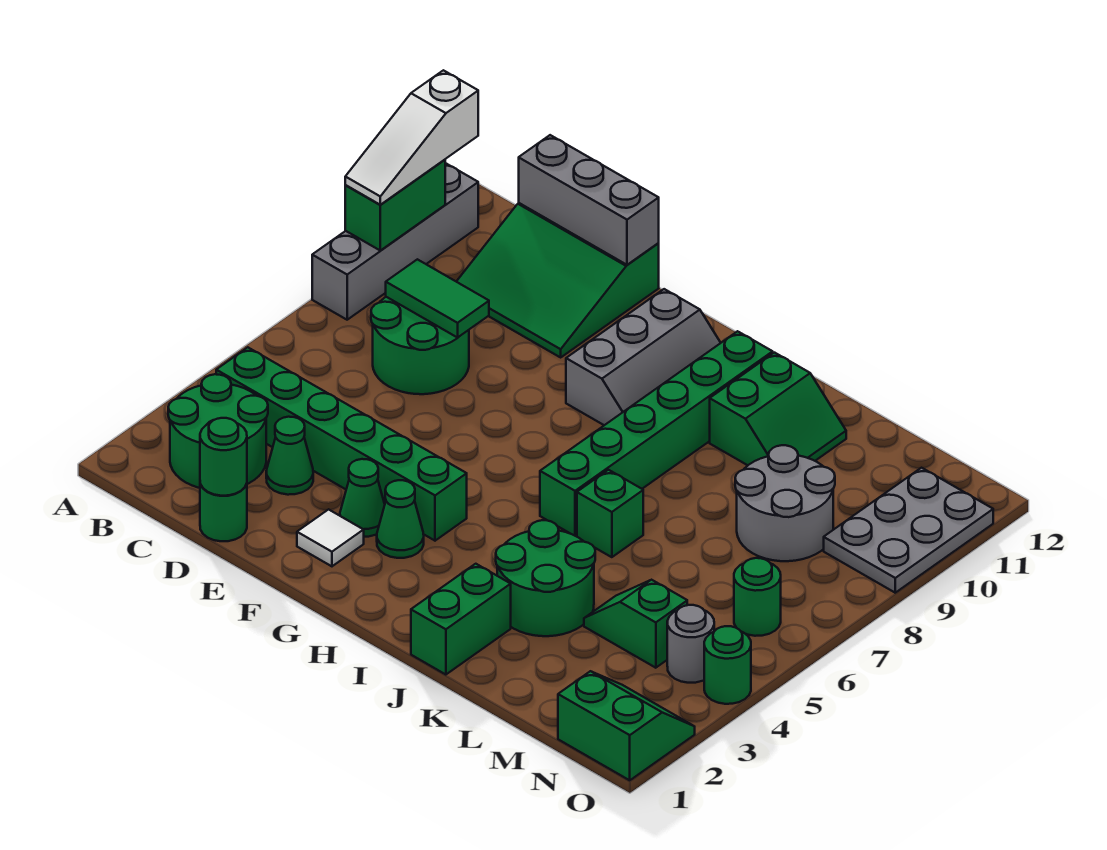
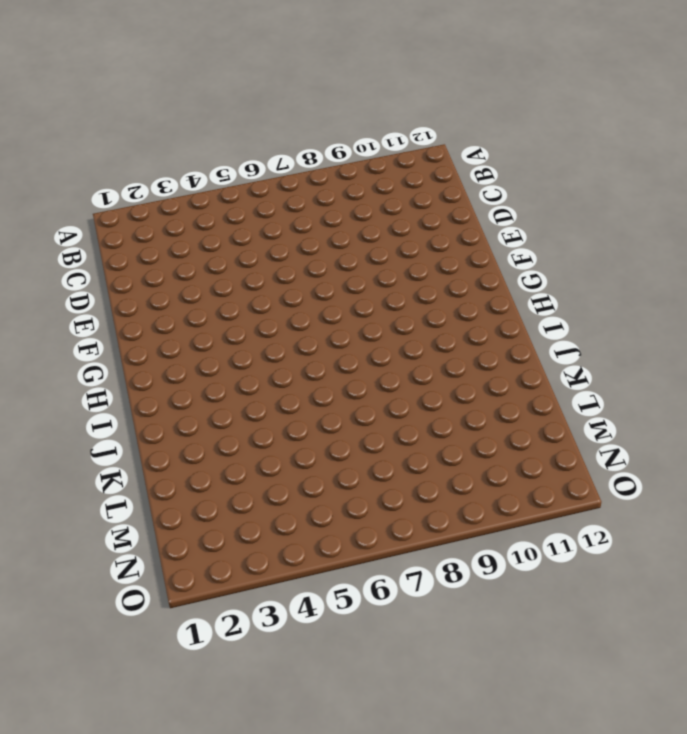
none -> grey brick A8:A11 level 1
none -> green round brick B2:C3 level 1
none -> green brick B4:G4 level 1

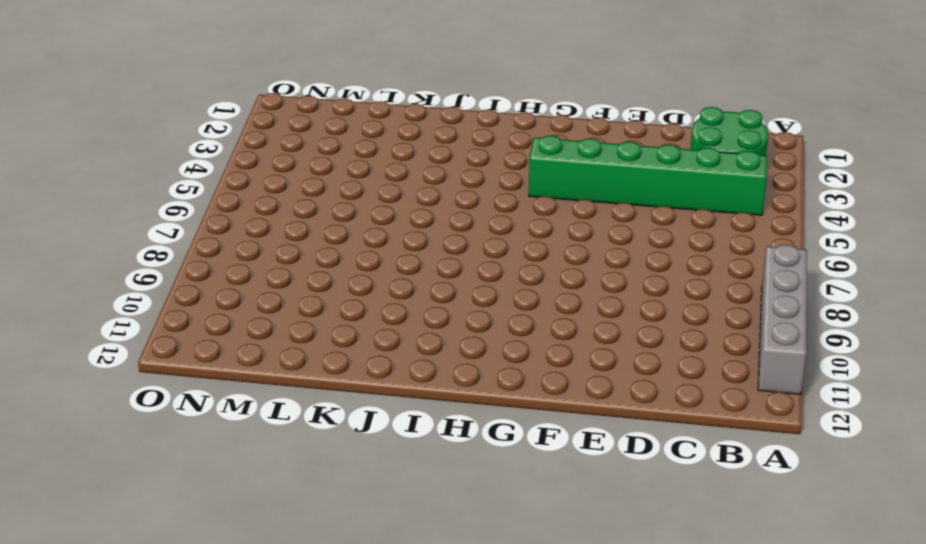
none -> green round brick C7:D8 level 1
none -> green slope C10:E12 level 1 top 12
none -> green round brick D1 level 1

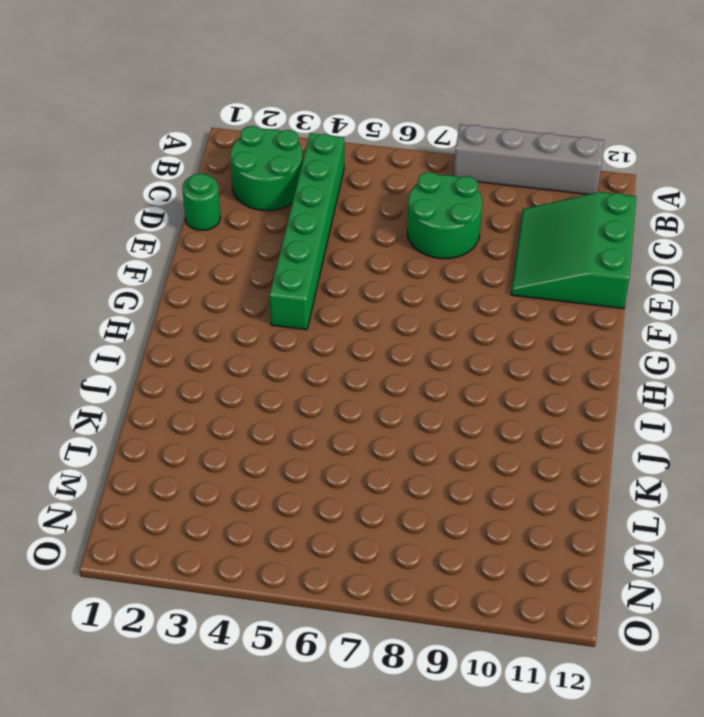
none -> green cone D3 level 1
none -> white tile F2 level 1
none -> green cone F3 level 1

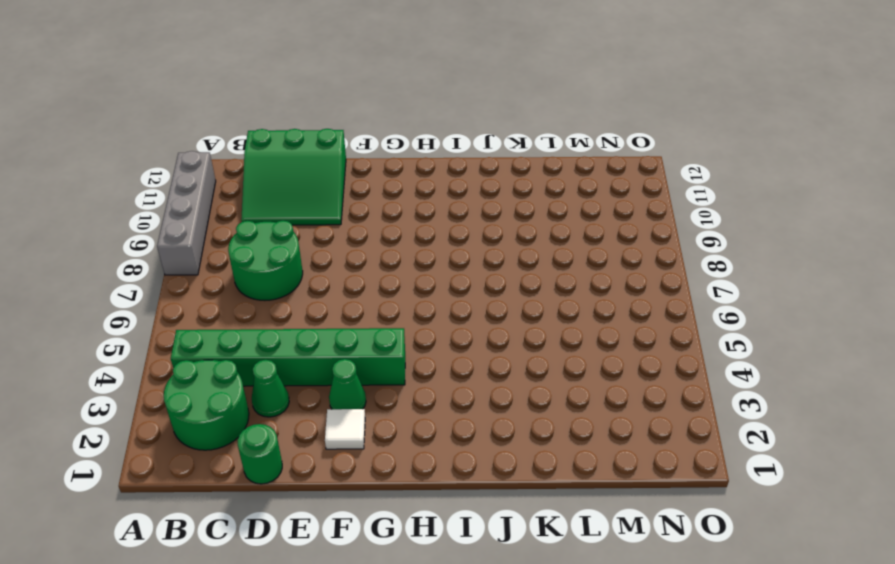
none -> green cone G3 level 1
none -> grey slope G9:H11 level 1 top G
none -> green brick I6:I11 level 1

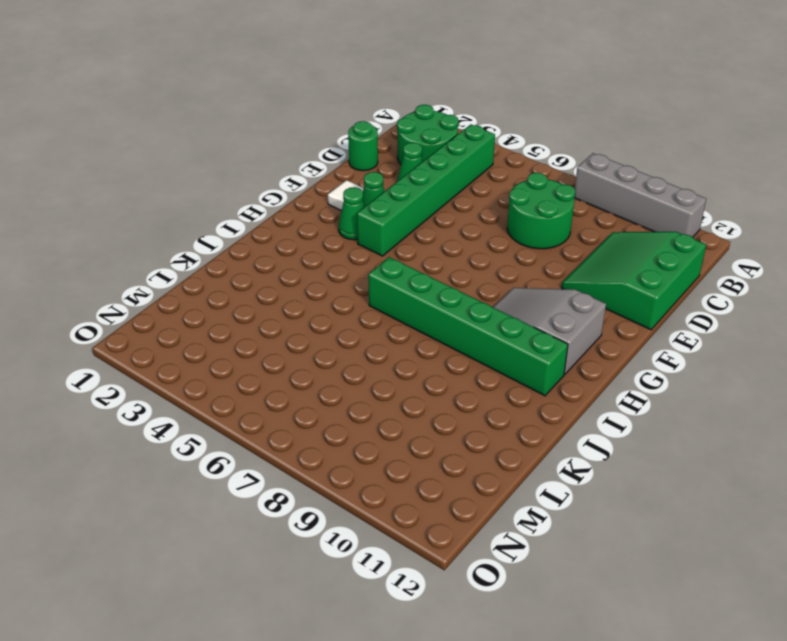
grey slope G9:H11 level 1 top 11 -> grey slope G9:H11 level 1 top G
none -> green brick J1:J2 level 1
none -> green round brick J3:K4 level 1
none -> green brick J6 level 1

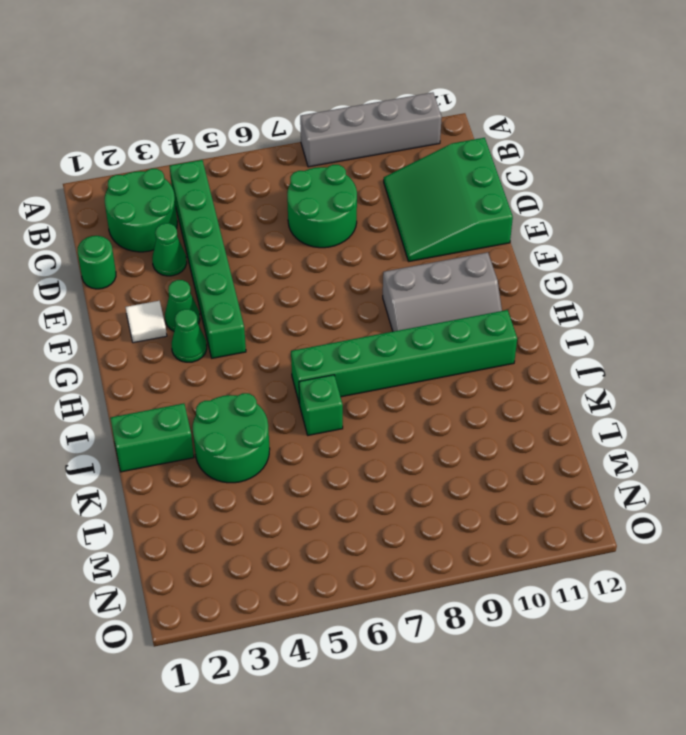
none -> green slope J10:K11 level 1 top J
none -> green slope L4:M4 level 1 top M
none -> grey round brick L8:M9 level 1

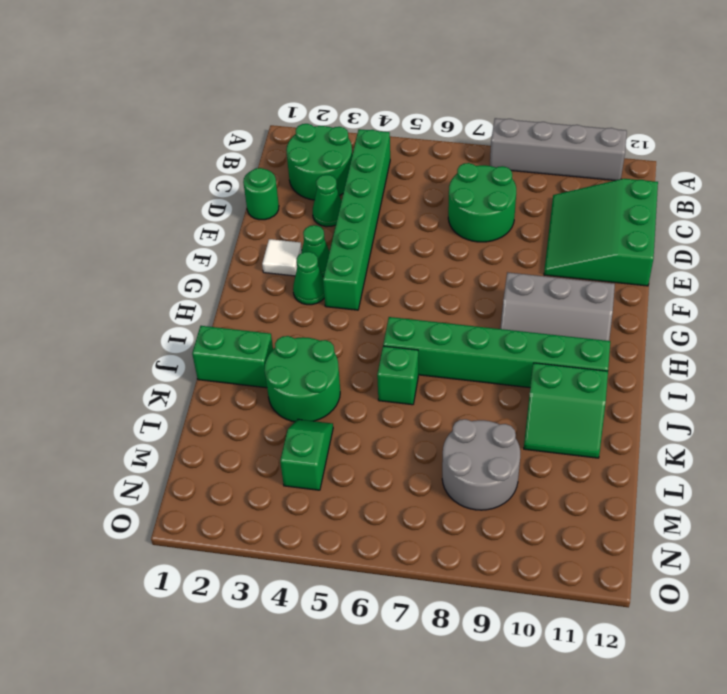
none -> green slope N1:O2 level 1 top 1
none -> grey round brick N4 level 1
none -> green round brick N6 level 1

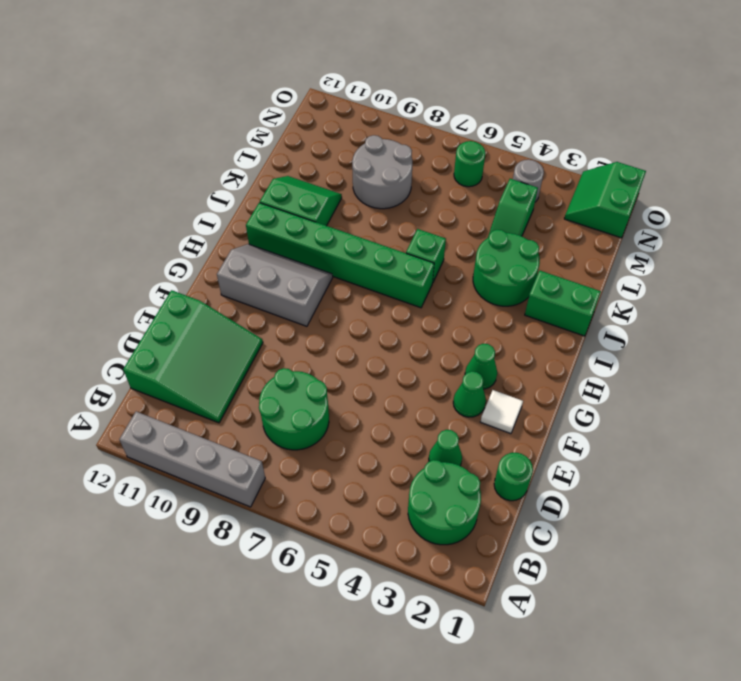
none -> green brick B4:G4 level 1
none -> grey plate N9:O11 level 1
none -> green round brick O4 level 1

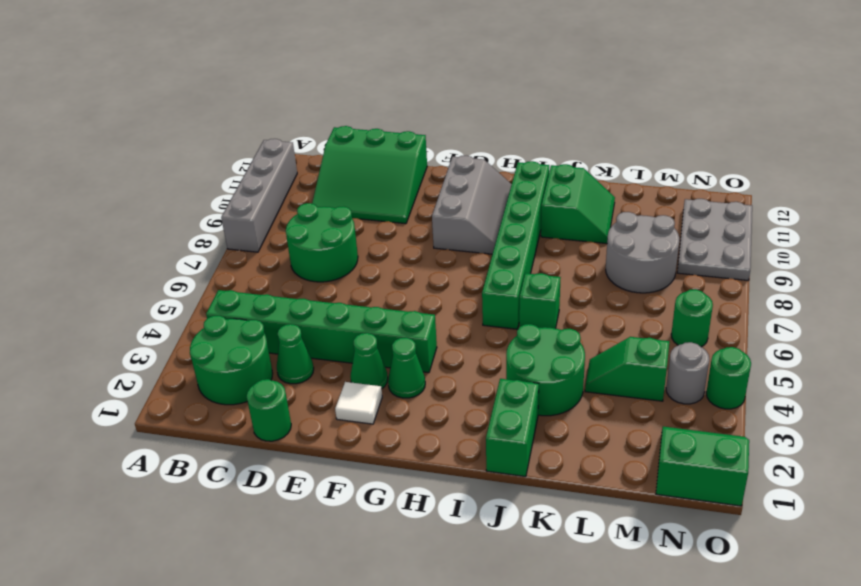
none -> green brick A9:A10 level 2
none -> green tile C8:D8 level 2
none -> grey brick C12:E12 level 2

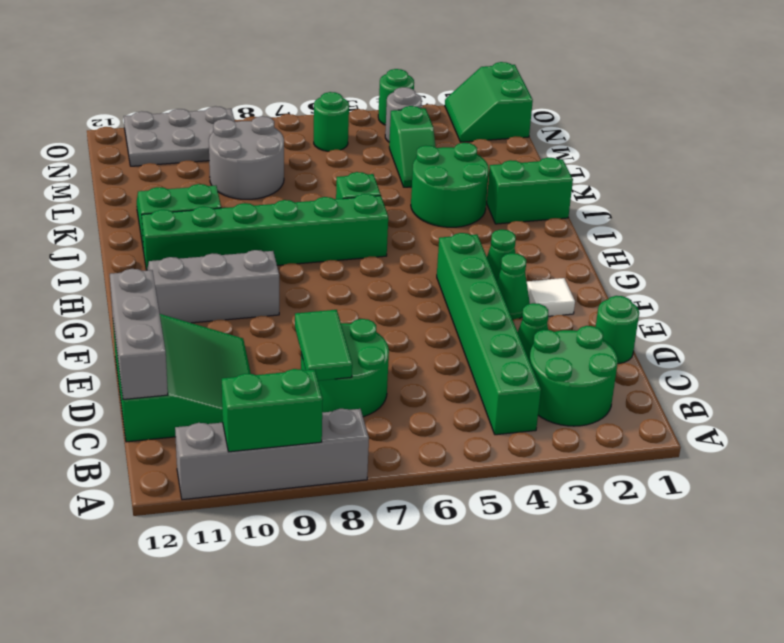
none -> green round brick D1 level 2
none -> white slope A9:A11 level 3 top 11

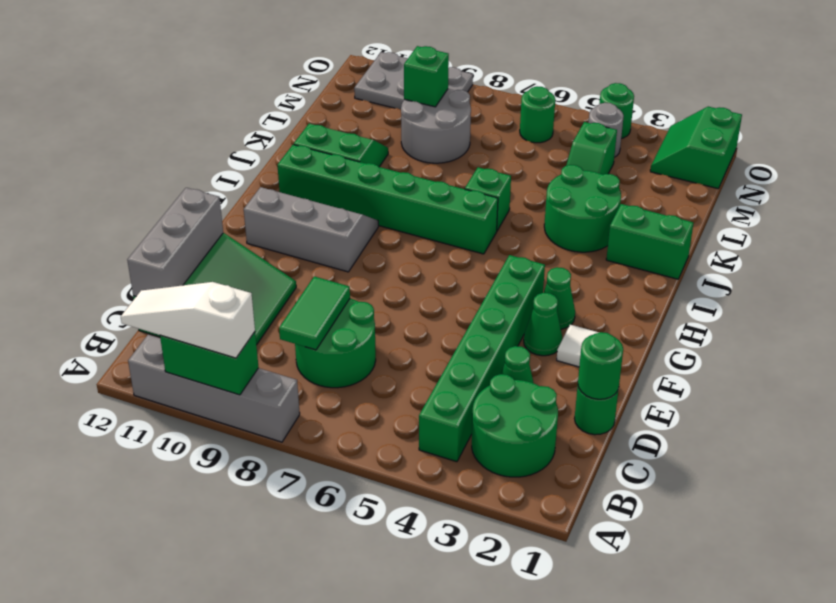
white slope A9:A11 level 3 top 9 -> white slope A9:A11 level 3 top 11
green brick M9 level 2 -> none

